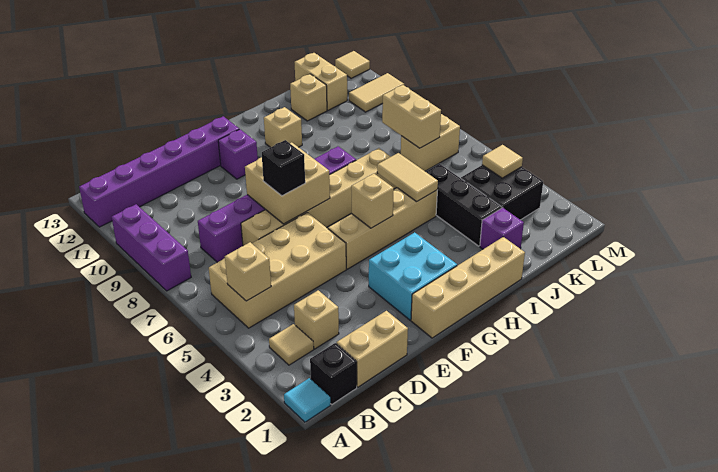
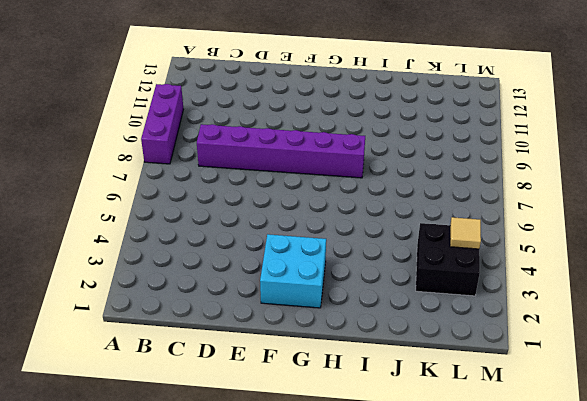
none -> cyan tile A1 level 1
none -> purple brick A12:F12 level 1
none -> black brick B1 level 1
none -> tan tile B3 level 1

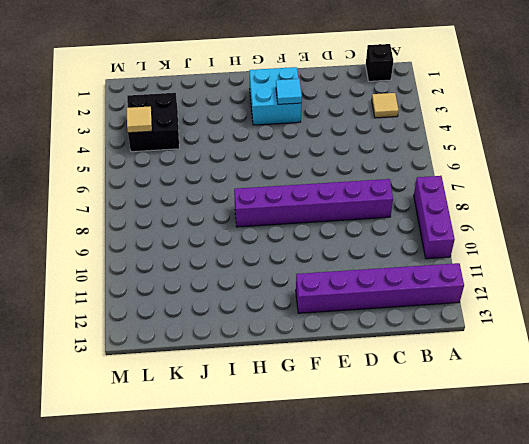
cyan tile F3 level 2 -> cyan tile A1 level 1
none -> tan brick B5:E6 level 1
none -> tan brick C1:D1 level 1
none -> tan brick C3 level 1
none -> tan brick D7:I7 level 1

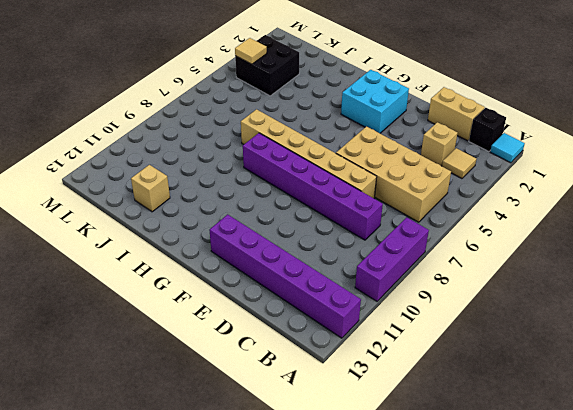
none -> tan brick F1:I1 level 1
none -> tan brick F5:I5 level 1
none -> purple brick F11 level 1
none -> tan brick H11 level 1

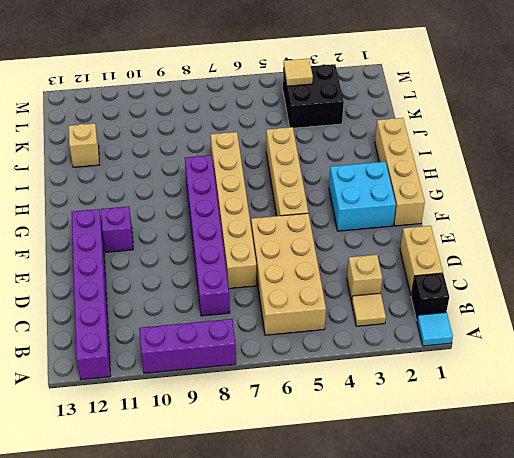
none -> tan brick H11 level 1
none -> purple brick J2 level 1
none -> black brick J3:J5 level 1
none -> tan brick K7:L7 level 1

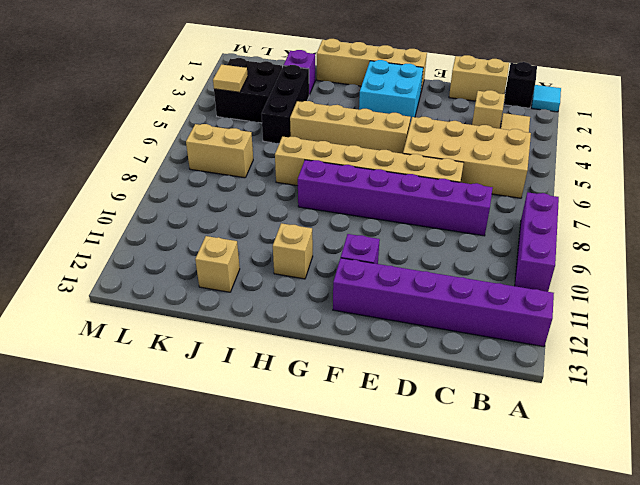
none -> tan brick K12:K13 level 1
none -> tan tile L11:M11 level 1
none -> tan tile M13 level 1
none -> tan brick B5 level 2

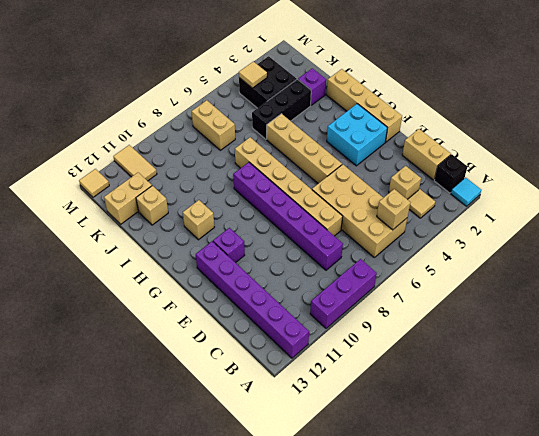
none -> tan brick E7:F8 level 2
none -> tan brick G5 level 2
none -> tan tile I5:I6 level 2
none -> tan brick K7:K8 level 2

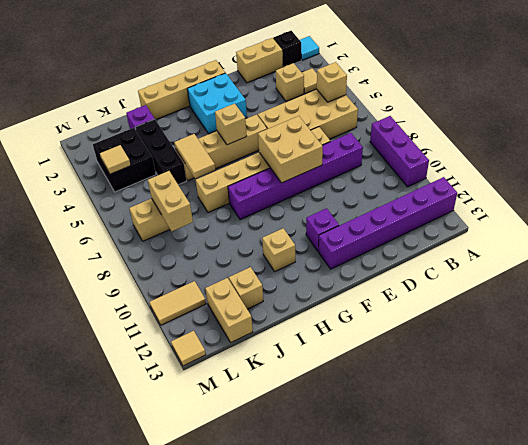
none -> black brick E7 level 3

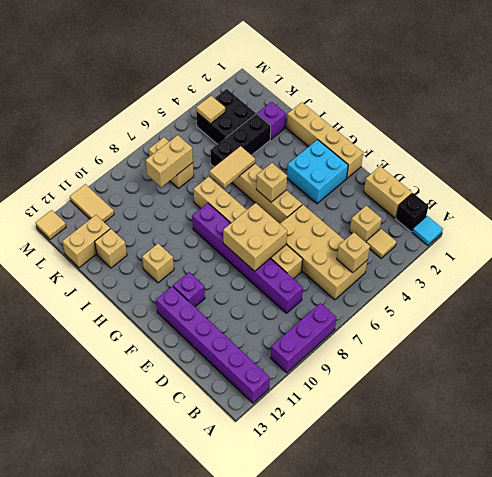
none -> black brick E7 level 3

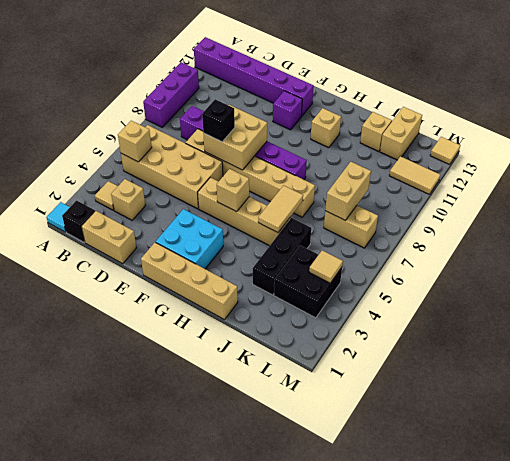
none -> purple brick J2 level 1

